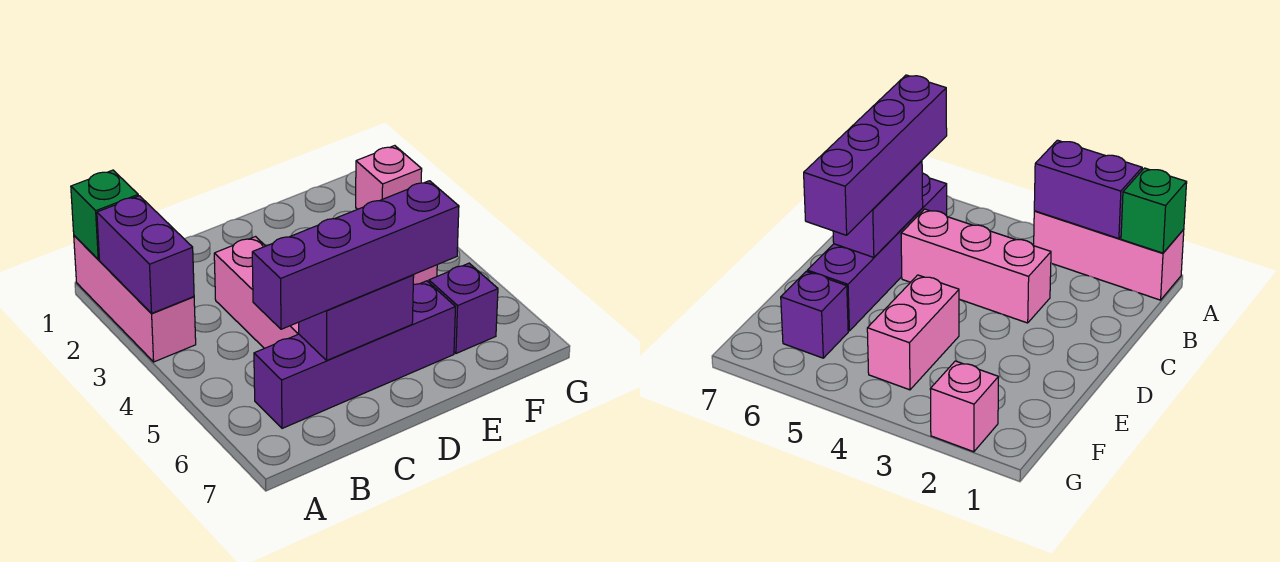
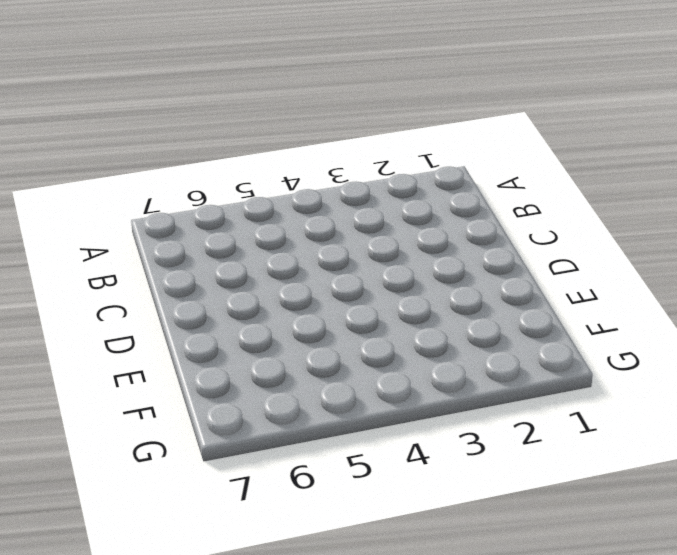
none -> pink brick A1:A3 level 1
none -> purple brick B6:E6 level 1

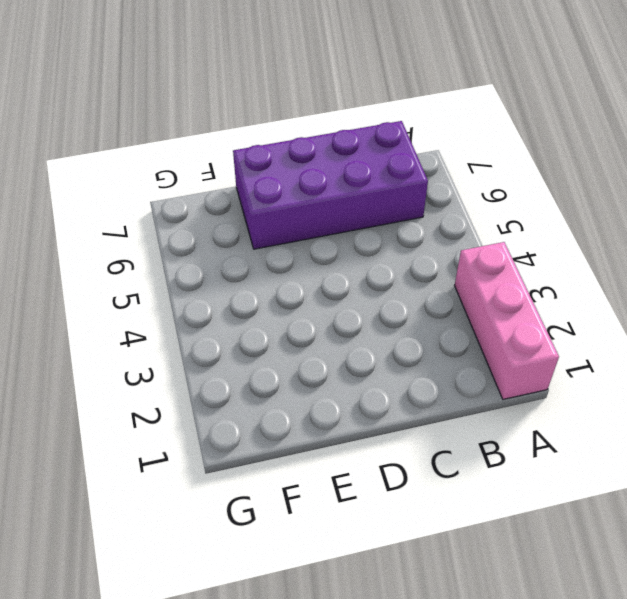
purple brick B6:E7 level 1 -> purple brick B6:E6 level 1
none -> pink brick C3:C5 level 1
none -> pink brick E4:F4 level 1

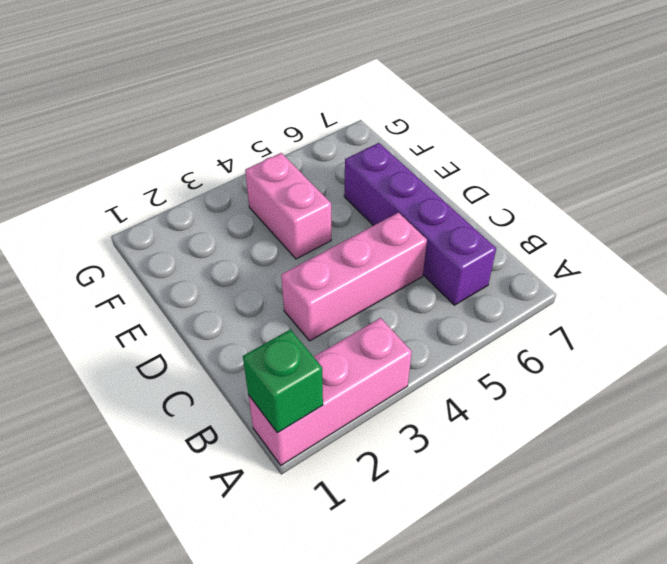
none -> purple brick F6 level 1
none -> pink brick G2 level 1

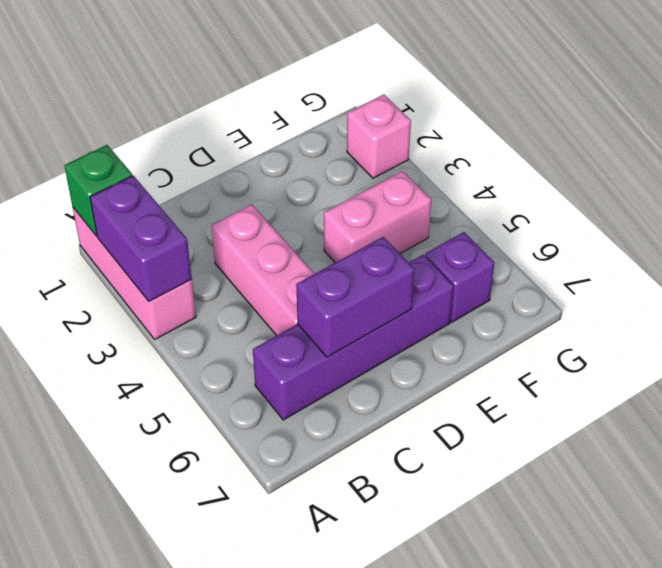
none -> purple brick B6:E6 level 3

